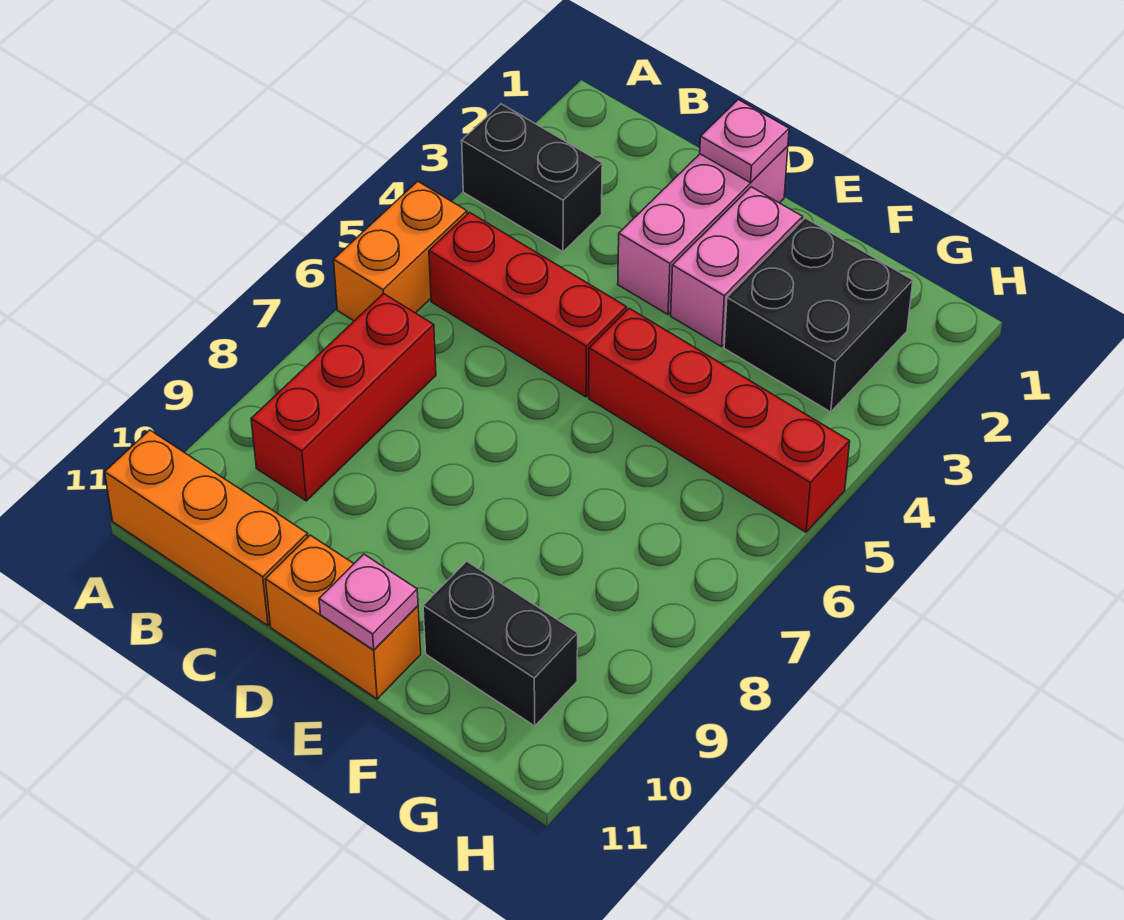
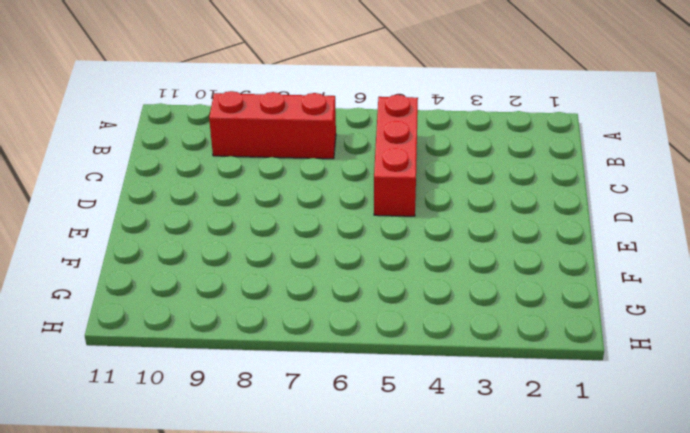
none -> black brick A3:B3 level 1
none -> orange brick A5:A6 level 1
none -> orange brick A11:C11 level 1

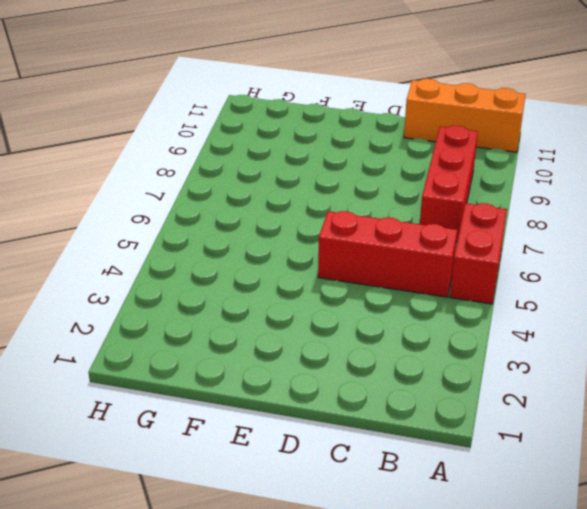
red brick A5:A6 level 1 -> orange brick A5:A6 level 1
none -> black brick A3:B3 level 1
none -> pink brick D1:D3 level 1
none -> orange brick D11:E11 level 1

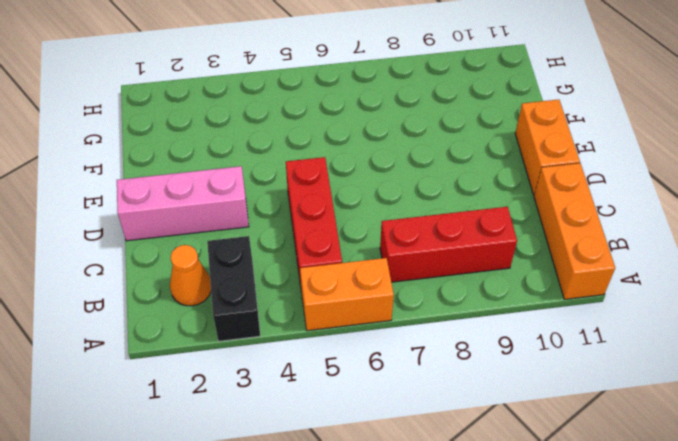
orange cone B2 level 1 -> none
none -> pink brick E2:E3 level 1
none -> red brick E5:H5 level 1
none -> black brick F2:G3 level 1

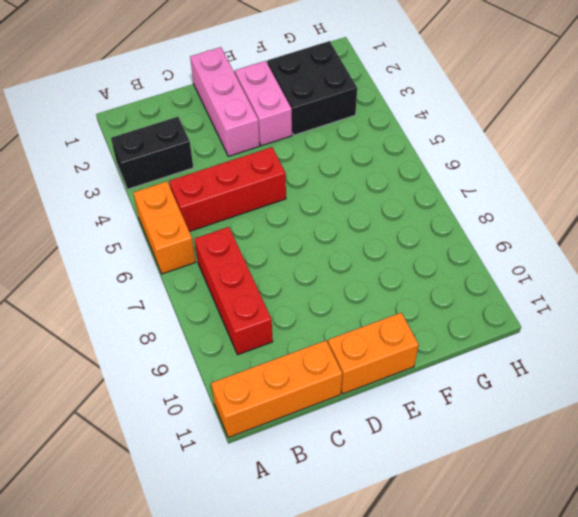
none -> red brick E5:H5 level 1
none -> black brick F10:G10 level 1
none -> pink plate D1 level 2

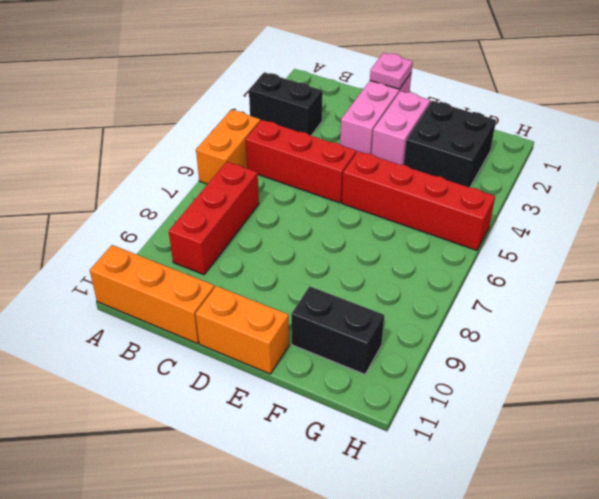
none -> pink plate E11 level 2

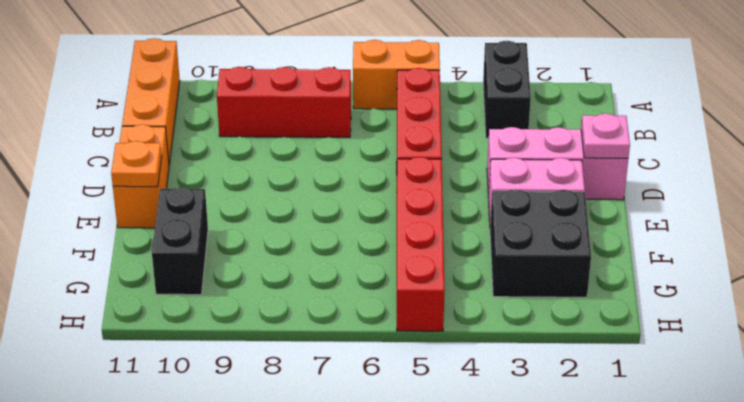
orange plate E11 level 2 -> pink plate E11 level 2

